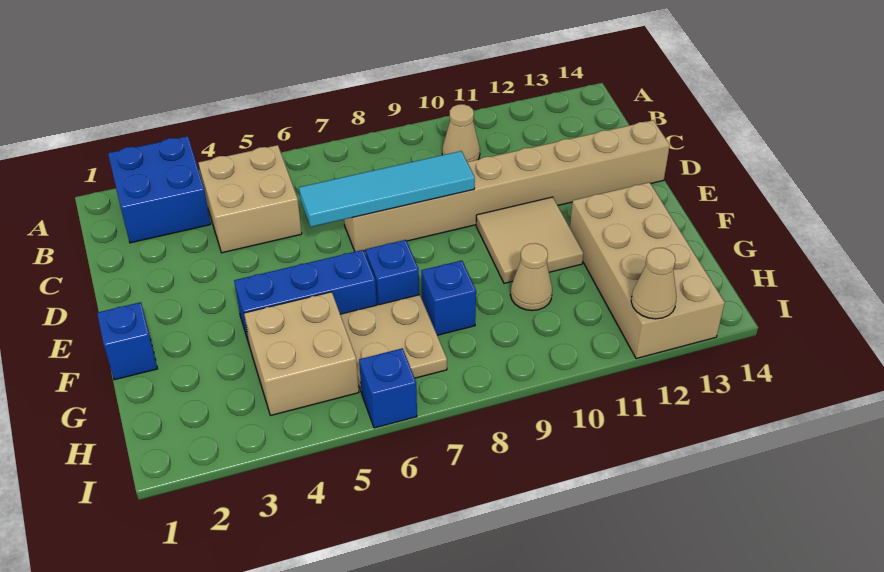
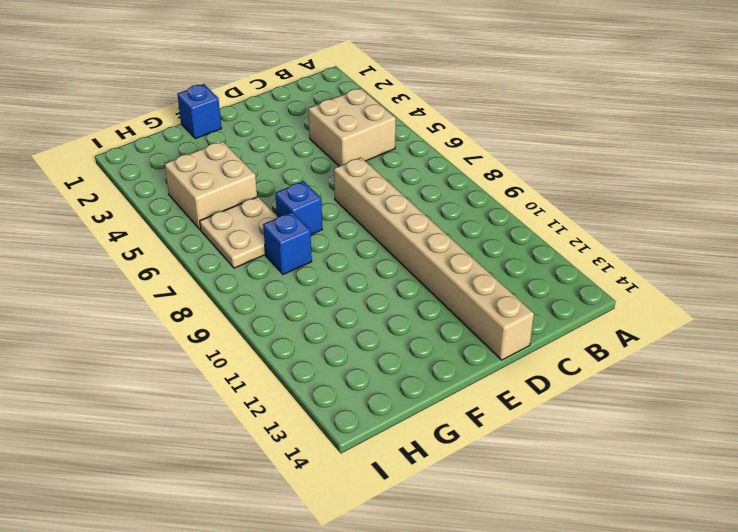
none -> blue brick A2:B3 level 1
none -> tan cone B10 level 1
none -> tan tile E10:F11 level 1

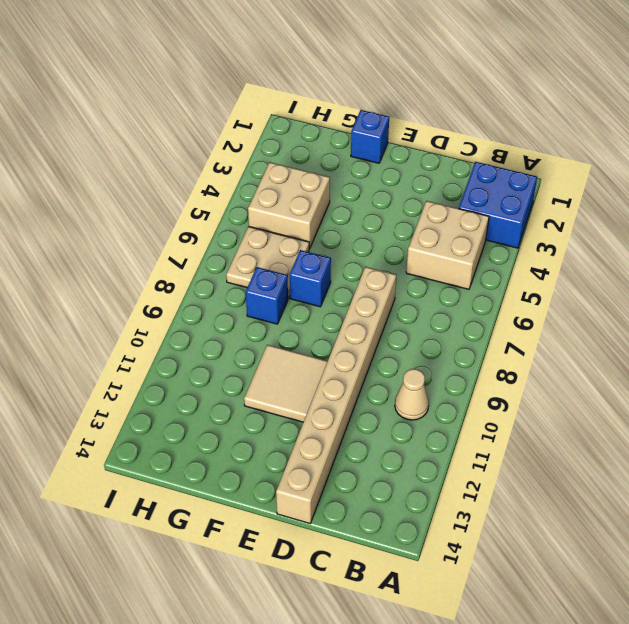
none -> blue brick F4:F6 level 1
none -> tan brick F12:I13 level 1
none -> tan cone G10 level 1

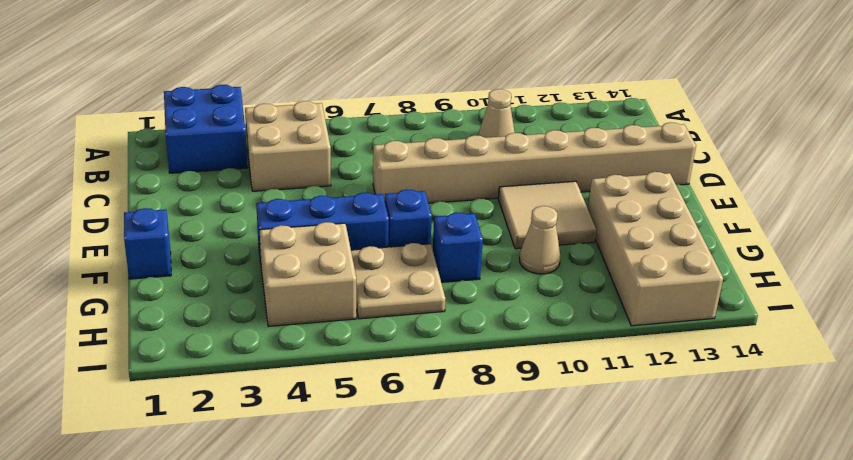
none -> blue brick I6 level 1
none -> cyan tile D6:D9 level 2
none -> tan cone I12 level 2

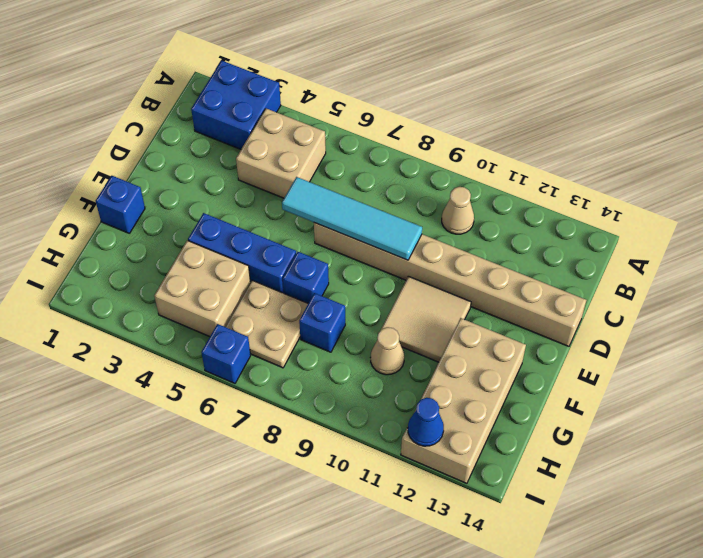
blue cone I12 level 2 -> tan cone I12 level 2

